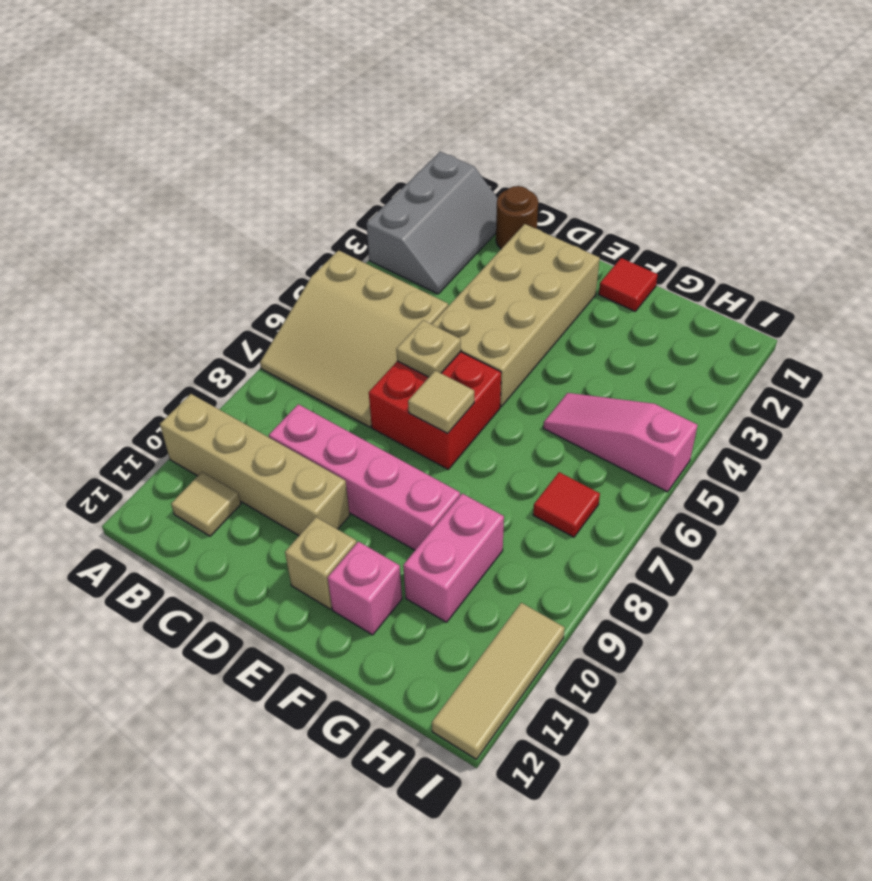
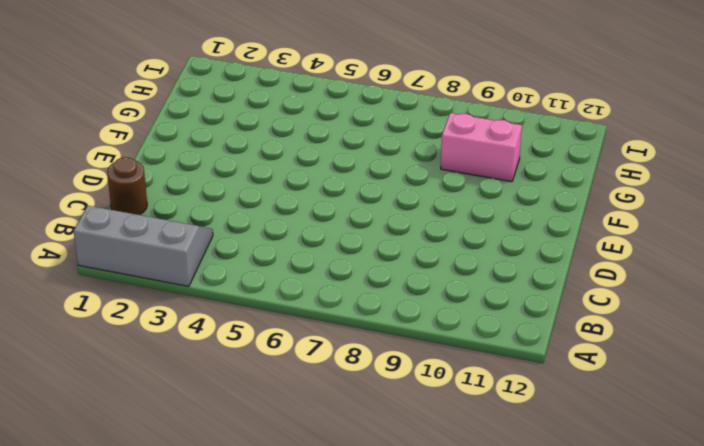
none -> tan slope A5:C7 level 1 top 5
none -> tan brick A10:D10 level 1
none -> tan tile B11 level 1

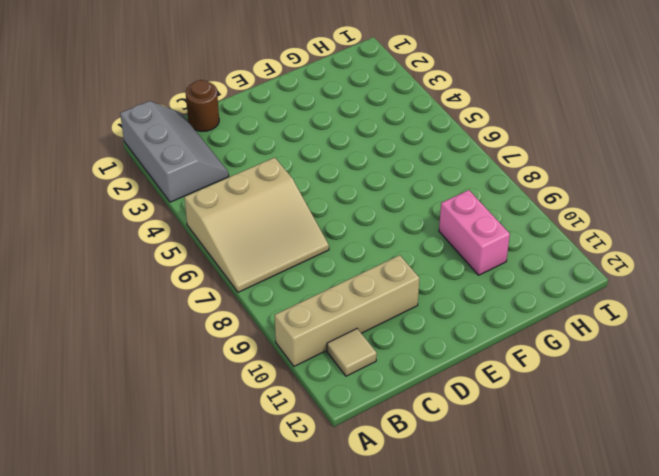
none -> pink brick C9:F9 level 1
none -> tan brick D2:E5 level 1
none -> red brick D6:E7 level 1

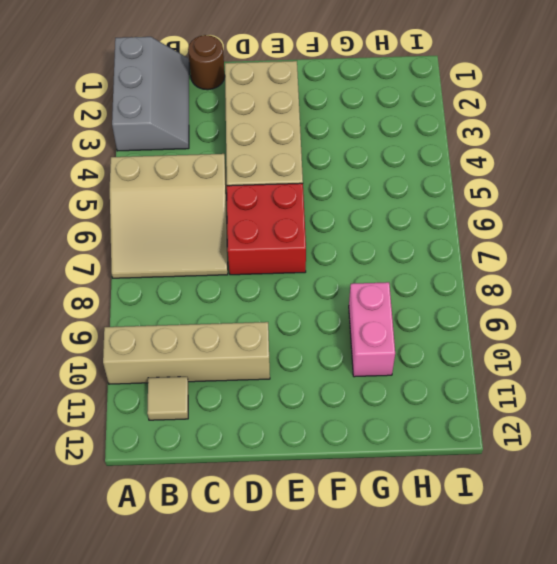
none -> pink brick C9:F9 level 1
none -> tan brick E11 level 1
none -> red tile F1 level 1

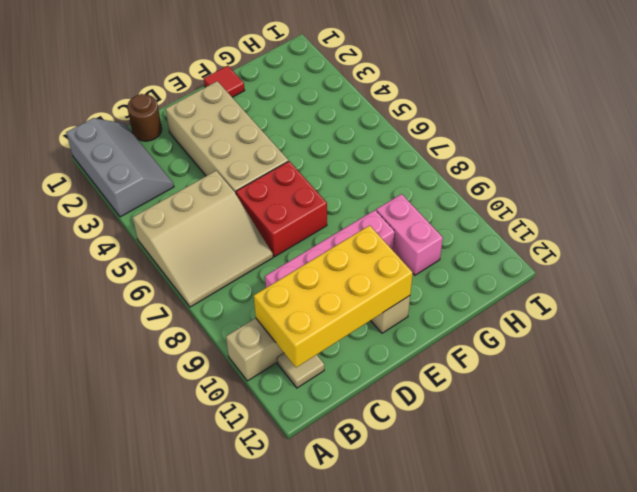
yellow brick B10:E11 level 2 -> none
none -> pink brick F11 level 1
none -> pink slope G5:I5 level 1 top I
none -> red tile H7 level 1

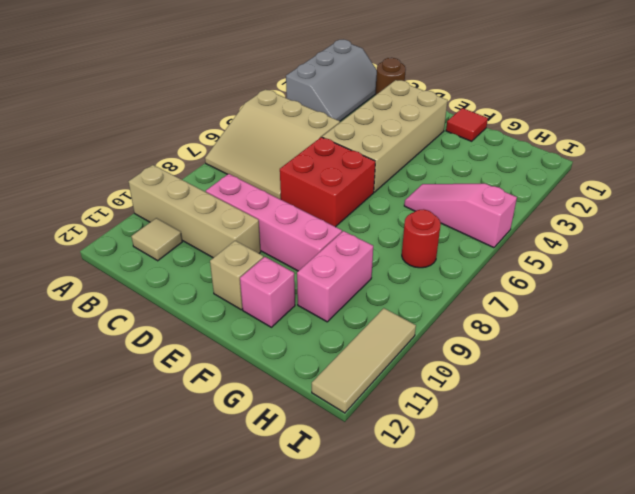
red round brick H7 level 1 -> red tile H7 level 1
none -> tan plate D6 level 2
none -> tan tile E7 level 2

